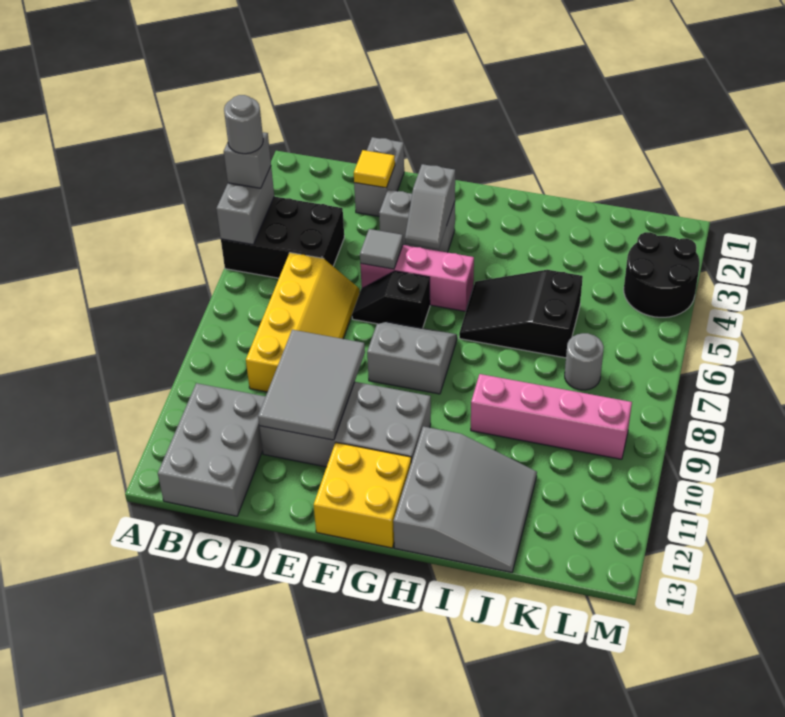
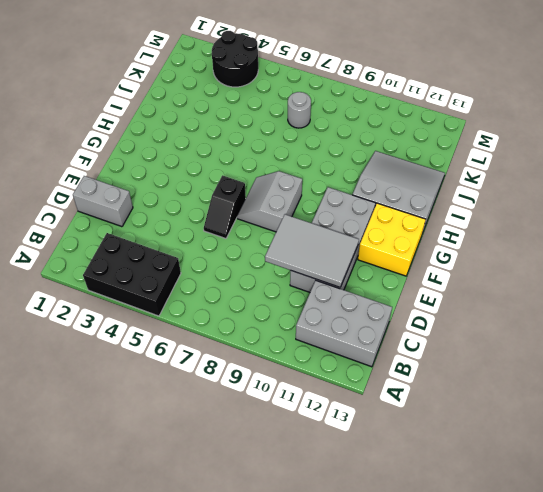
black brick A3:B5 level 1 -> black brick A4:C5 level 1
none -> yellow slope C6:D9 level 1 top C
none -> grey brick E3:F3 level 1
none -> pink brick E5:G5 level 1

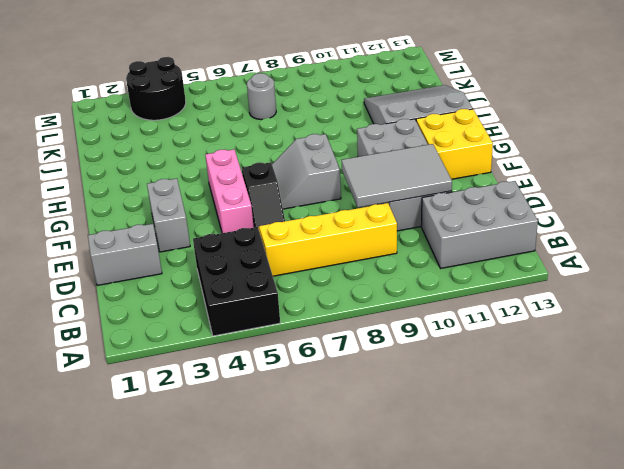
none -> black slope H5:J6 level 1 top J
none -> pink brick I9:L9 level 1
none -> grey brick A4:A5 level 2

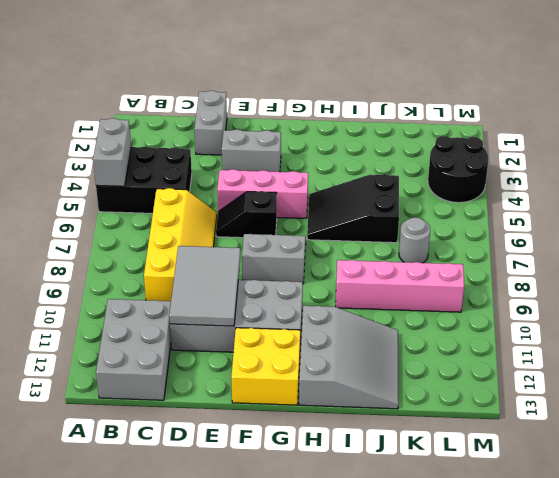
none -> yellow tile D2 level 2
none -> grey tile E5 level 2
none -> grey slope F3:F4 level 2 top 3

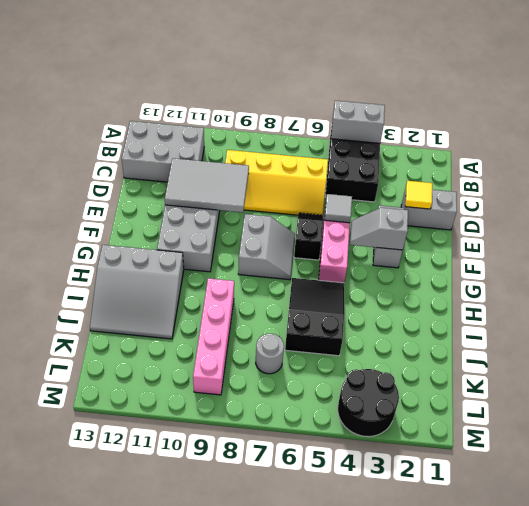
none -> yellow brick F12:G13 level 1
none -> grey brick A4 level 3
none -> grey round brick A4 level 4

